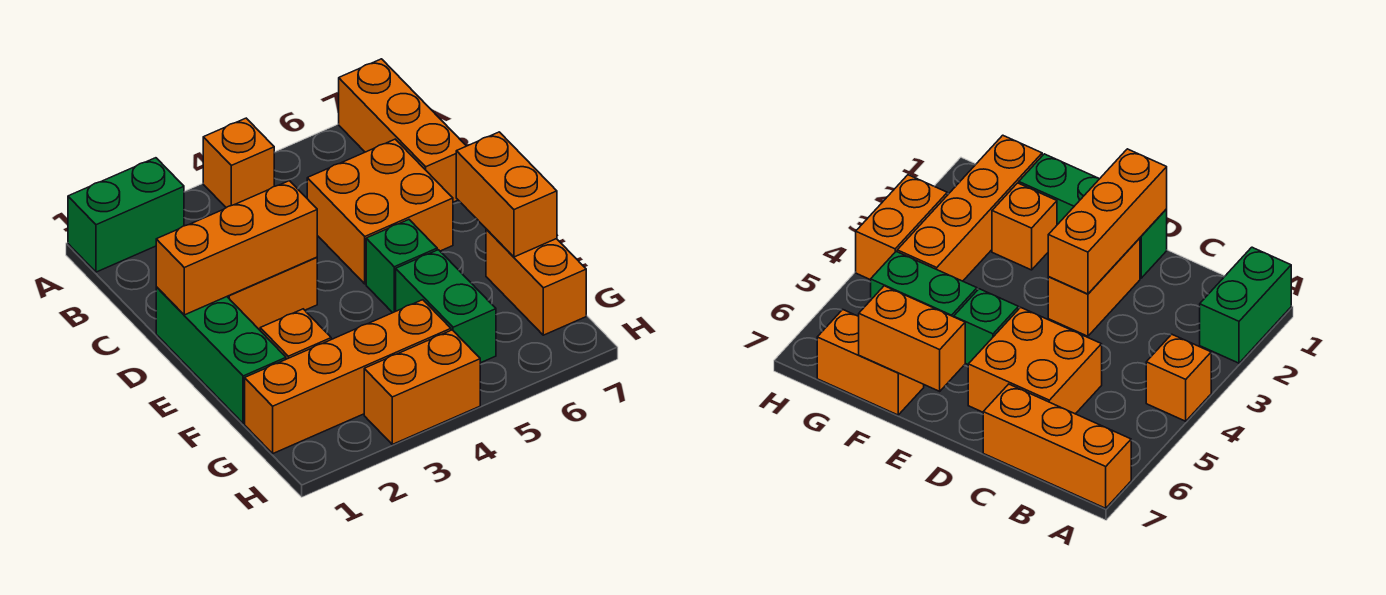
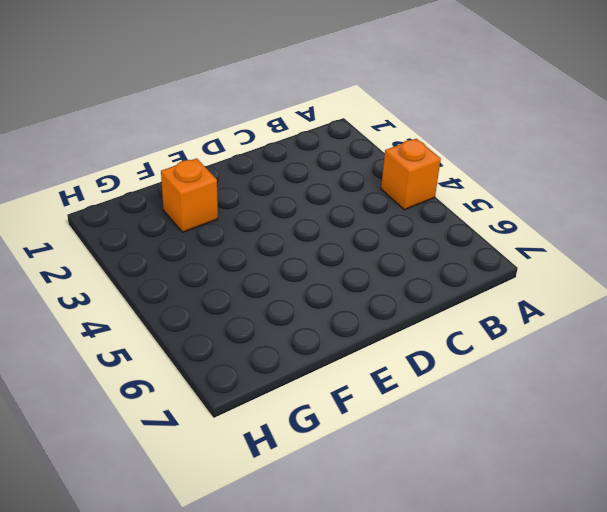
none -> green brick A1:A2 level 1
none -> orange brick A7:C7 level 1
none -> orange brick C5:D6 level 1

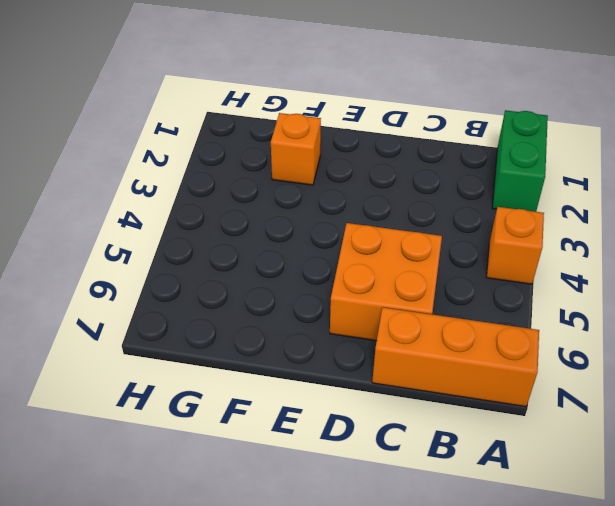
none -> green brick D1:F1 level 1
none -> orange brick D2:D3 level 1
none -> green brick E5 level 1

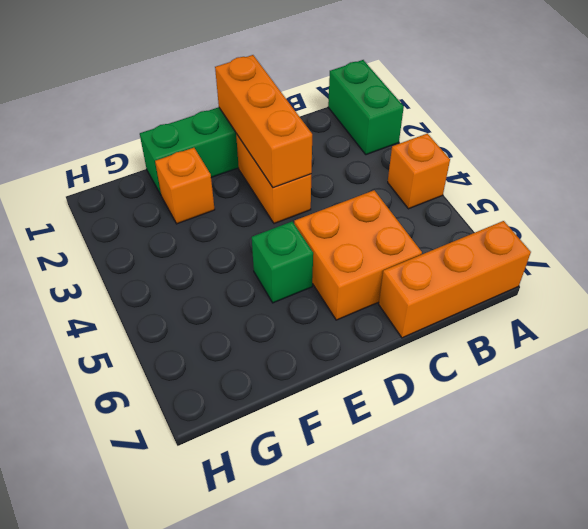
none -> green brick F5:G5 level 1
none -> orange brick F7:G7 level 1
none -> orange brick G1:G4 level 1

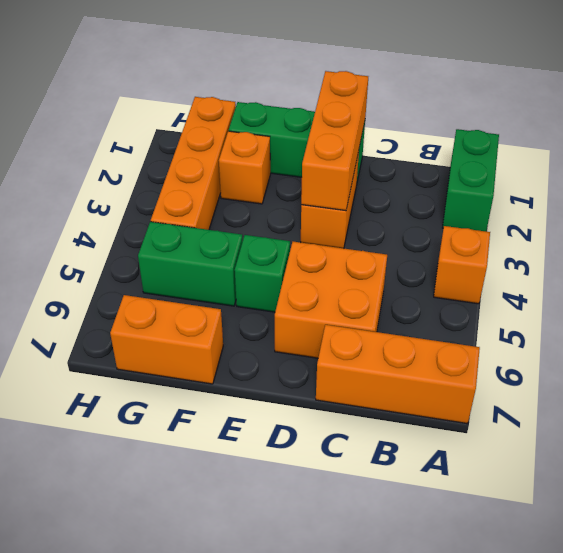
none -> orange brick H3:H4 level 1
none -> orange brick E7:F7 level 2

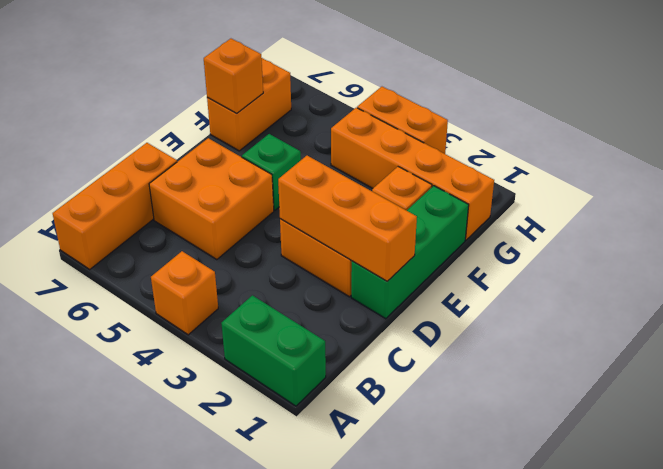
orange brick F7 level 2 -> orange brick E7:F7 level 2
none -> green brick F5:G5 level 1

